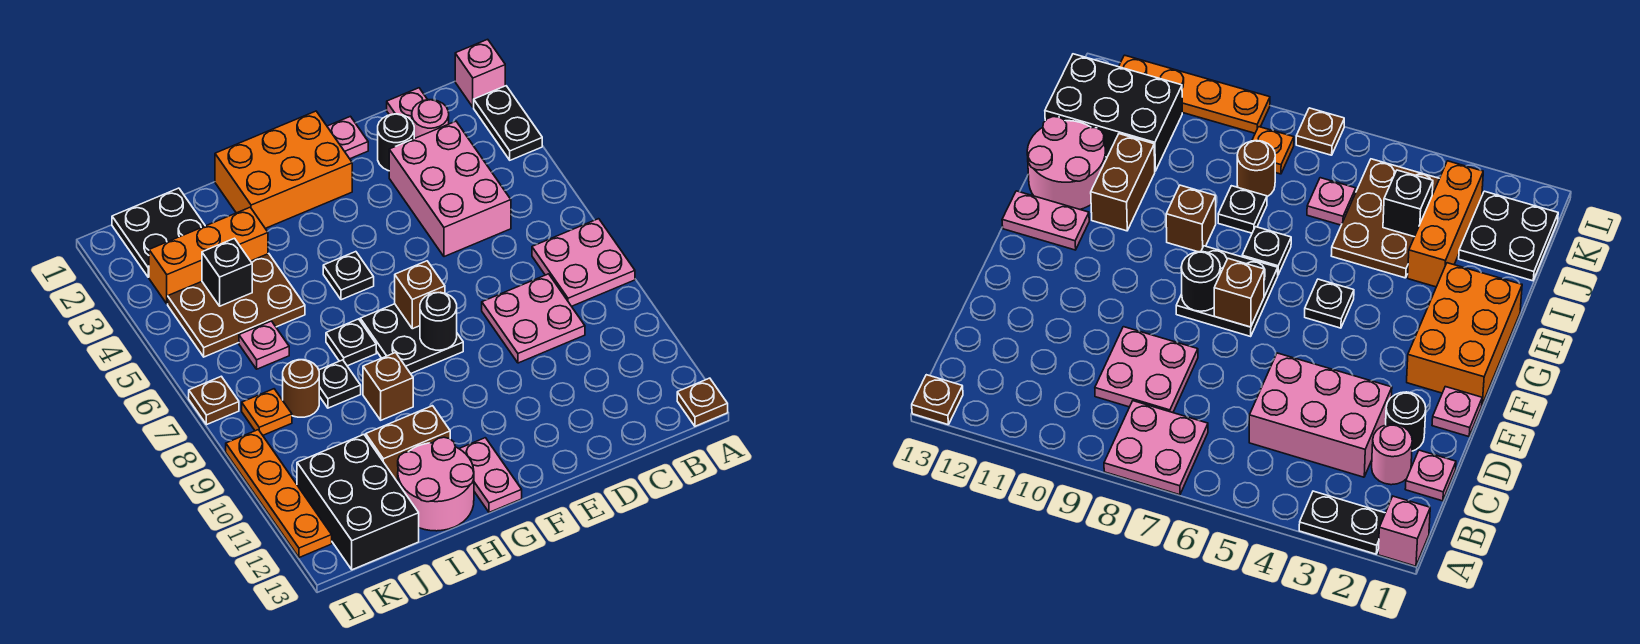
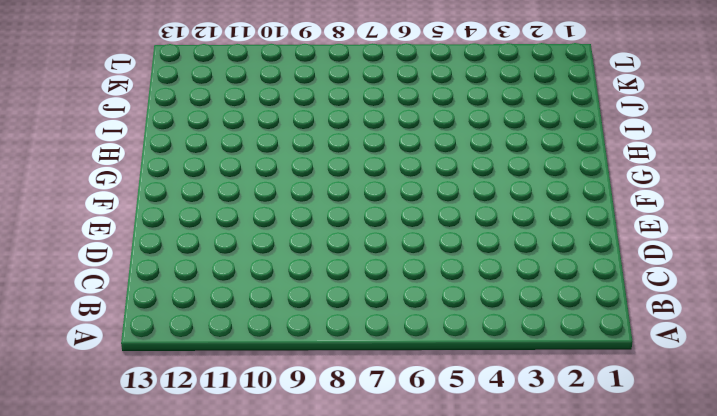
none -> pink brick A1 level 1
none -> black plate A2:A3 level 1
none -> pink plate A7:B8 level 1
none -> brown plate A13 level 1

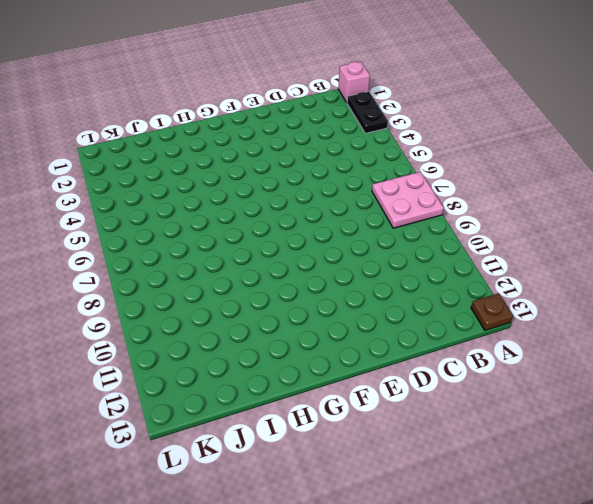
none -> pink plate C1 level 1
none -> pink round brick C2 level 1
none -> pink brick C3:D5 level 1
none -> pink plate C8:D9 level 1

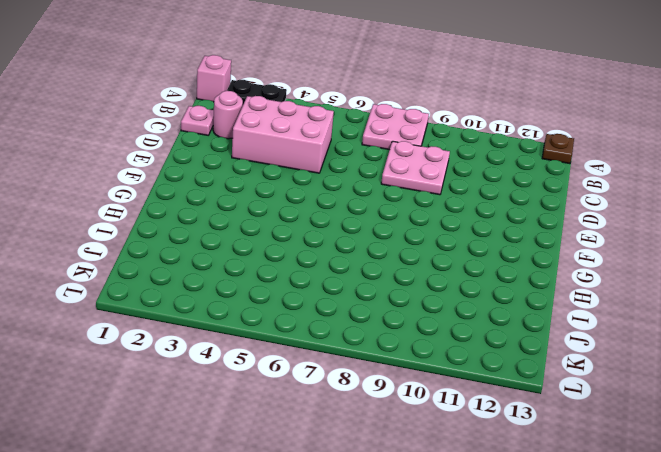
none -> black round brick D2 level 1
none -> pink plate E1 level 1
none -> orange brick F1:H2 level 1
none -> black plate F7:G8 level 1

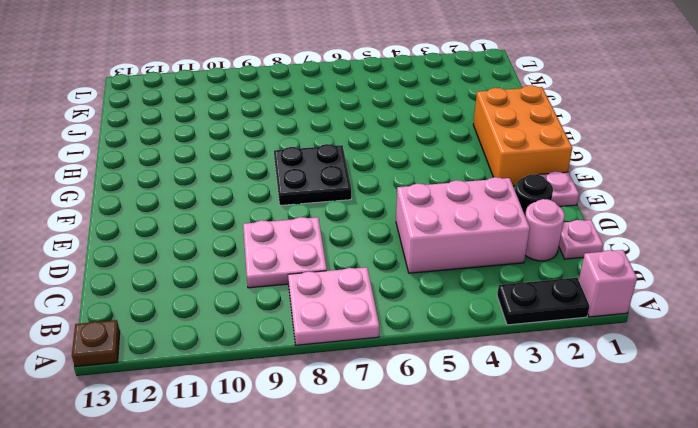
none -> black plate G5 level 1
none -> pink plate G12:G13 level 1
none -> black plate H7 level 1
none -> brown brick H9 level 1

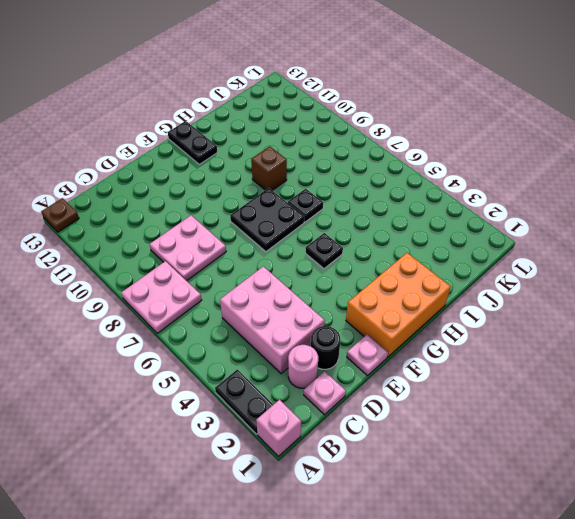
black plate G12:G13 level 1 -> pink plate G12:G13 level 1
none -> brown brick H11:I11 level 1
none -> pink round brick H12:I13 level 1
none -> orange brick I3:K3 level 1
none -> brown plate I4:K5 level 1

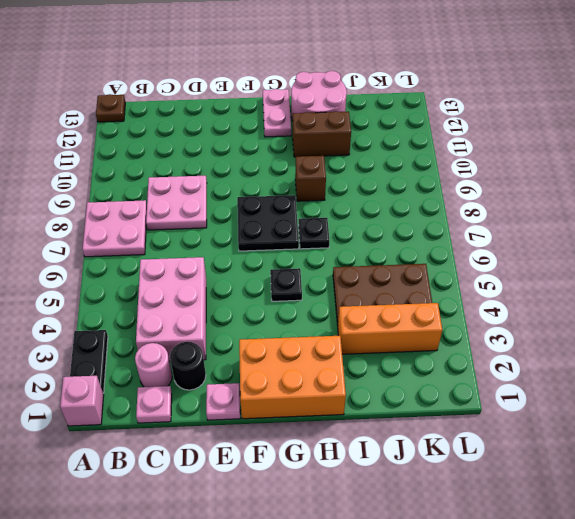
none -> black plate I8 level 1
none -> black plate J1:K2 level 1
none -> pink plate J6 level 1
none -> brown round brick J8 level 1

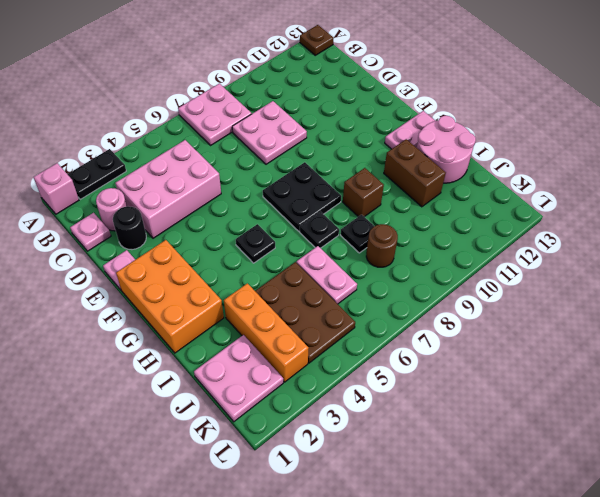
pink plate I6:J6 level 1 -> pink plate J6 level 1
pink plate J1:K2 level 1 -> black plate J1:K2 level 1
none -> black brick J11:K13 level 1
none -> orange plate K8 level 1
none -> brown plate L7 level 1
none -> orange plate L9:L12 level 1

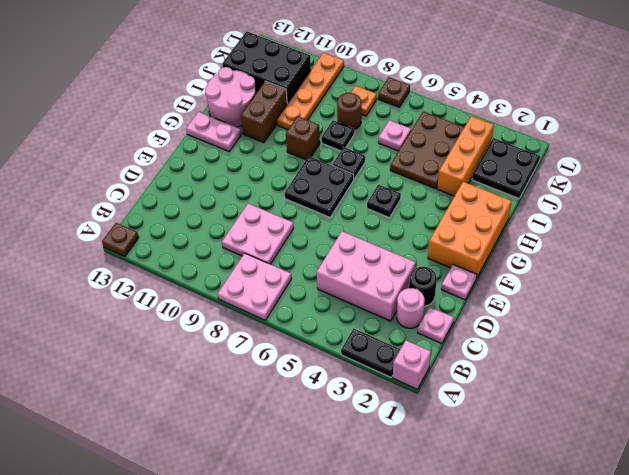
orange plate I10:L10 level 1 -> orange plate L9:L12 level 1
none -> brown brick F7 level 2
none -> black round brick F8 level 2
none -> black brick J4 level 2

